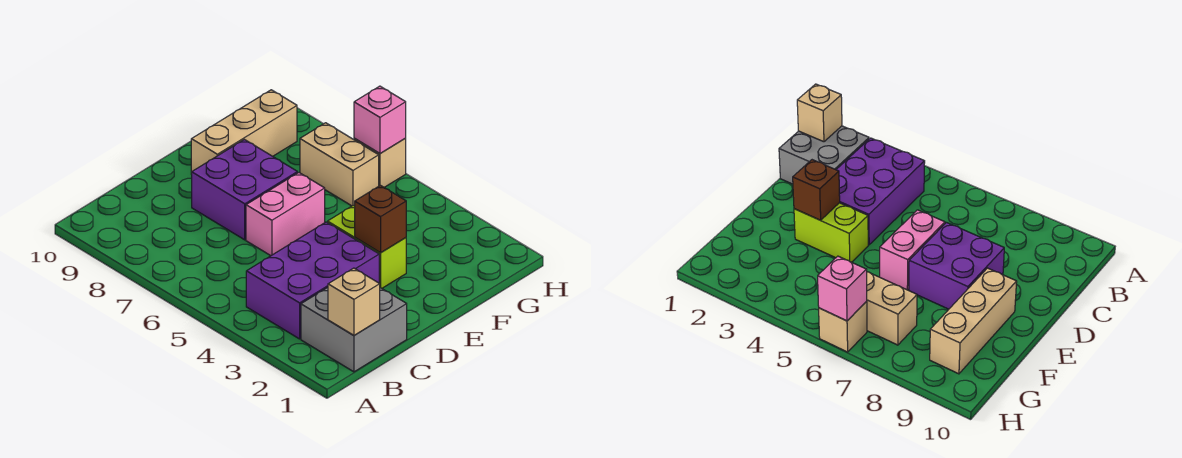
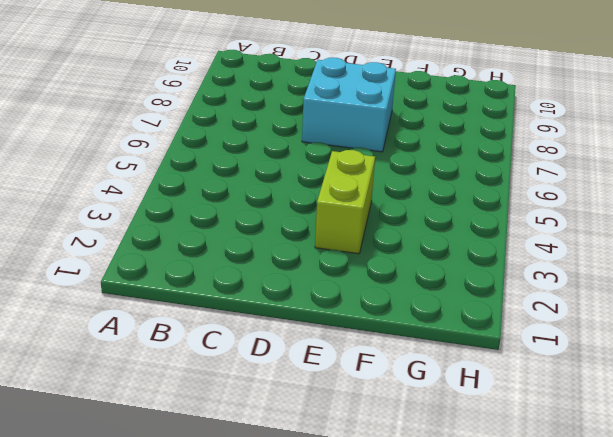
cyan brick D7:E8 level 1 -> purple brick D7:E8 level 1
none -> grey brick B1:C2 level 1
none -> purple brick B3:D4 level 1

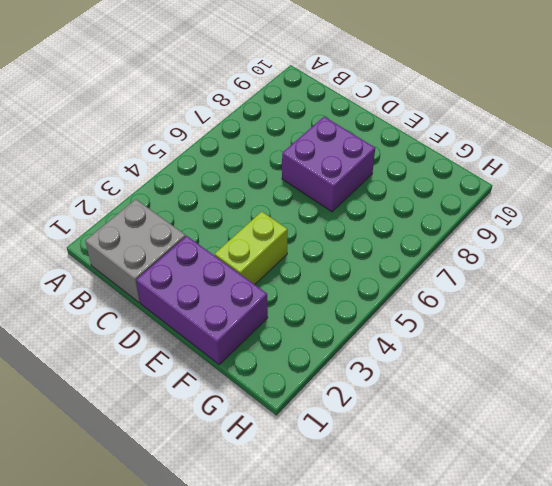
purple brick D1:F2 level 1 -> purple brick B3:D4 level 1
none -> pink brick D6:E6 level 1
none -> tan brick E9:G9 level 1

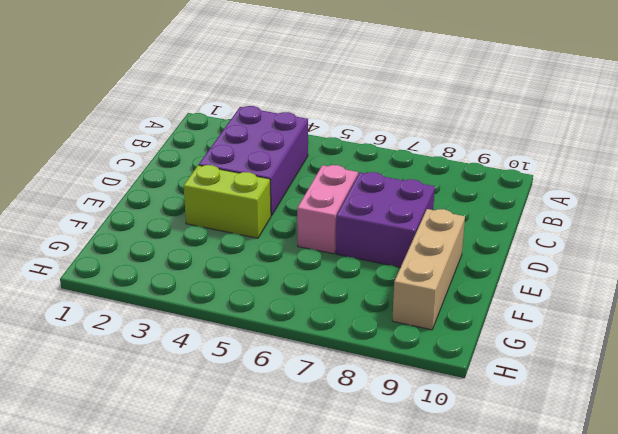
none -> grey brick B1:C2 level 1
none -> tan brick G6:G7 level 1

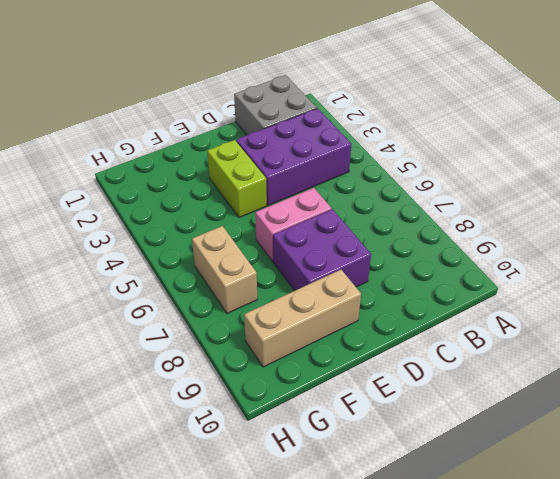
none -> tan brick H6 level 1
none -> tan brick B1 level 2

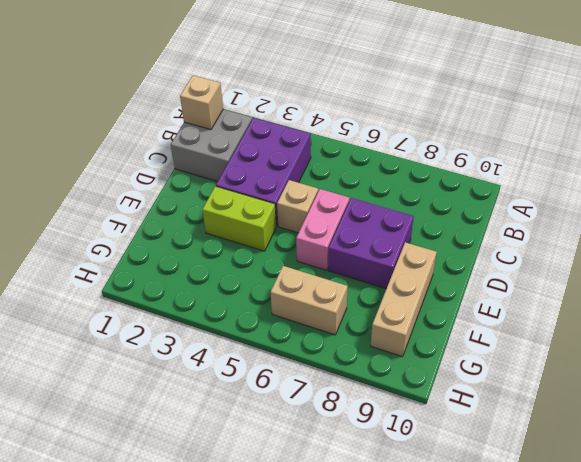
tan brick D5 level 1 -> tan brick H6 level 1
none -> brown brick E3 level 2
none -> pink brick H6 level 2

